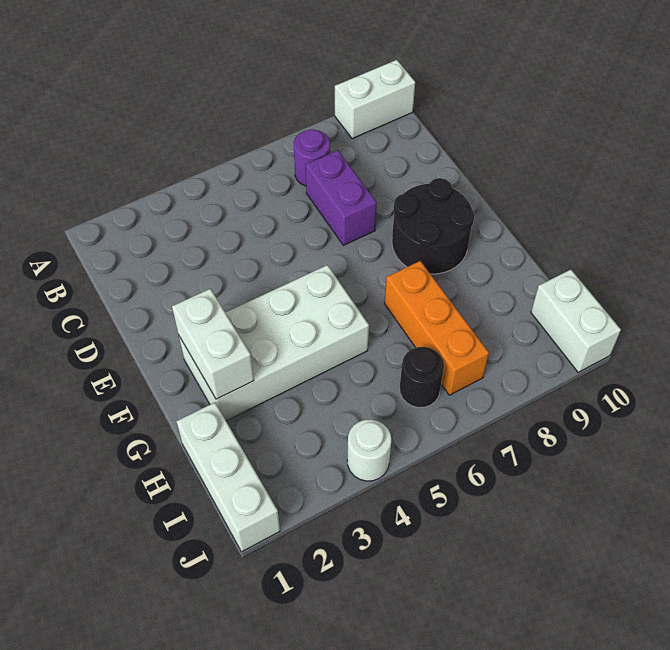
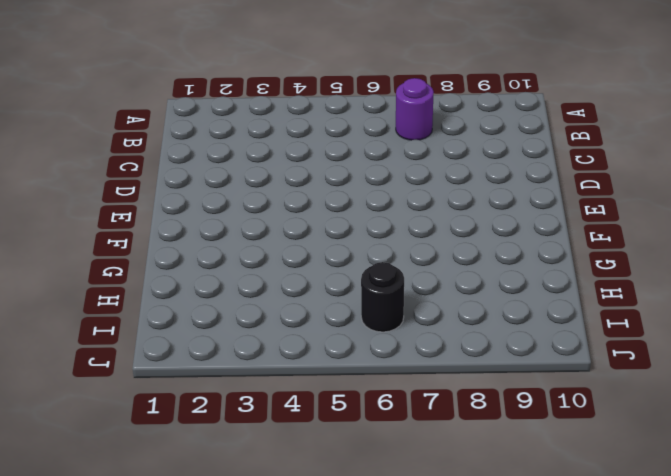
none -> white brick A9:A10 level 1
none -> purple brick C7:D7 level 1

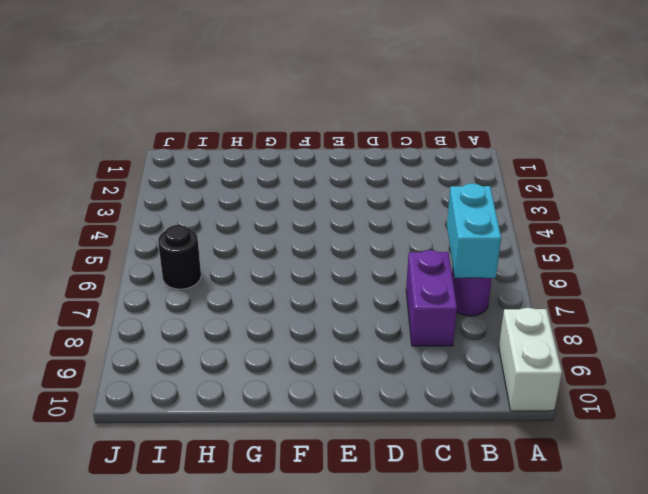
cyan brick B6:B7 level 2 -> none
purple brick C7:C8 level 1 -> purple brick C7:D7 level 1
none -> black round brick E8:F9 level 1
none -> white brick F2:G5 level 1

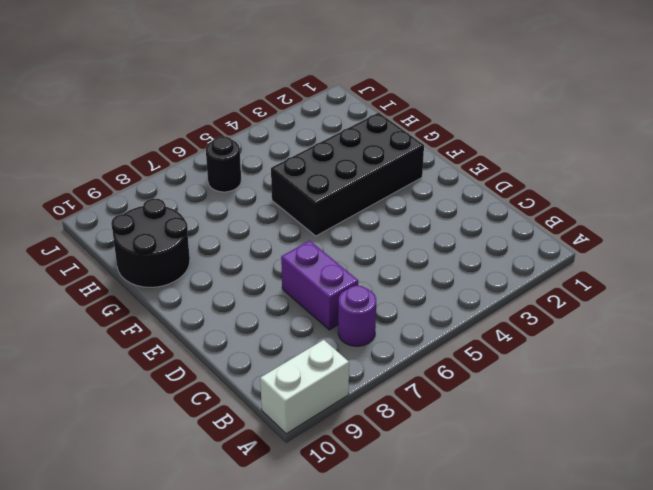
black brick F2:G5 level 1 -> white brick F2:G5 level 1
black round brick G9:H10 level 1 -> black round brick E8:F9 level 1
none -> orange brick G7:I7 level 1
none -> white brick H1:J1 level 1

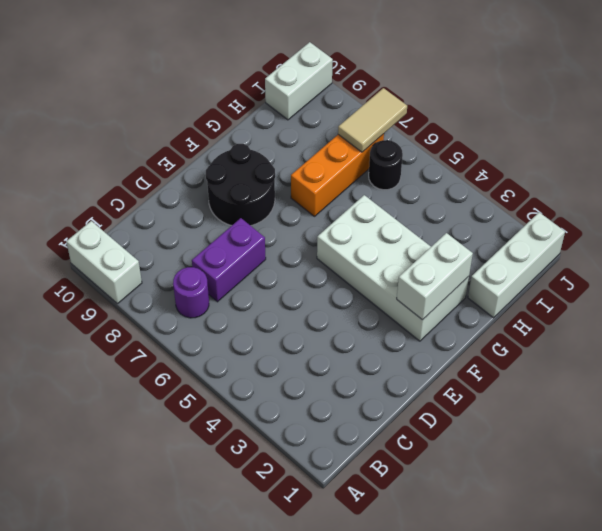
tan tile I7:J7 level 2 -> none
none -> white round brick J4 level 1

